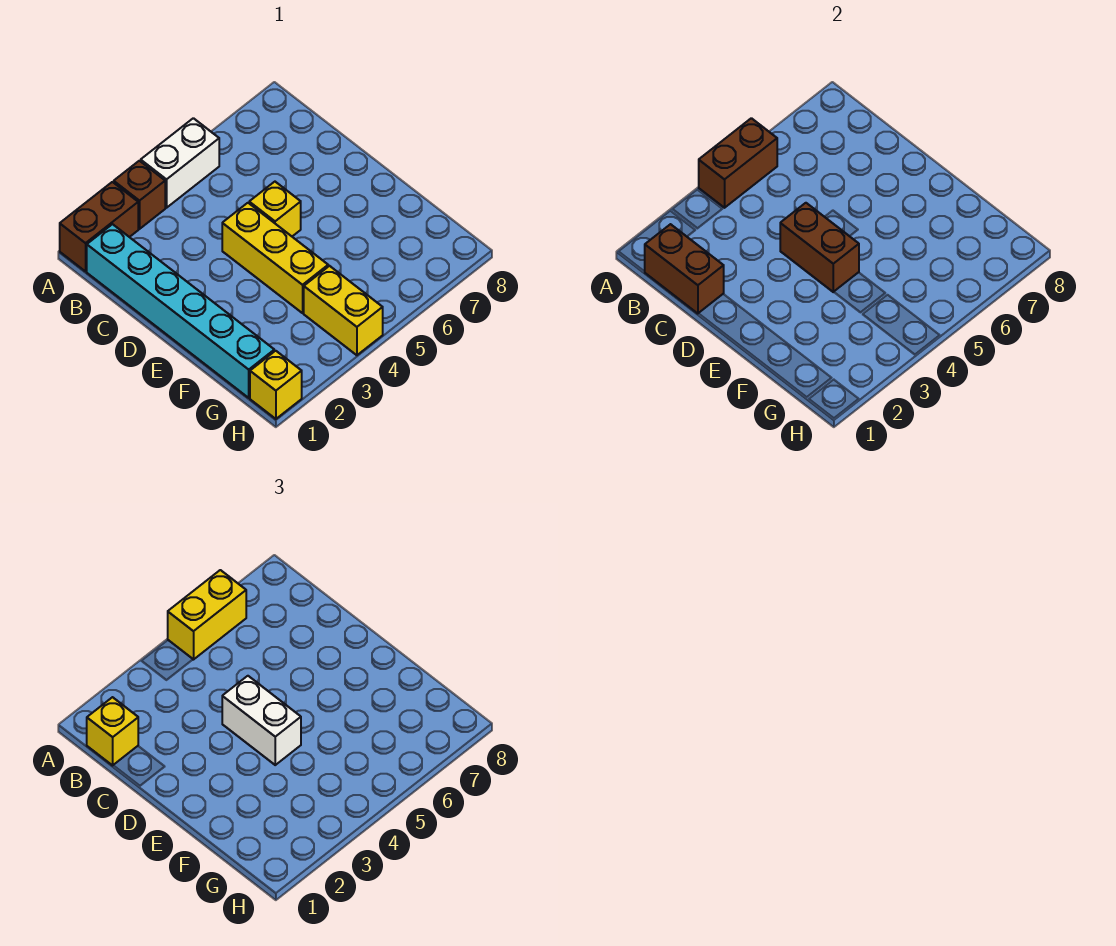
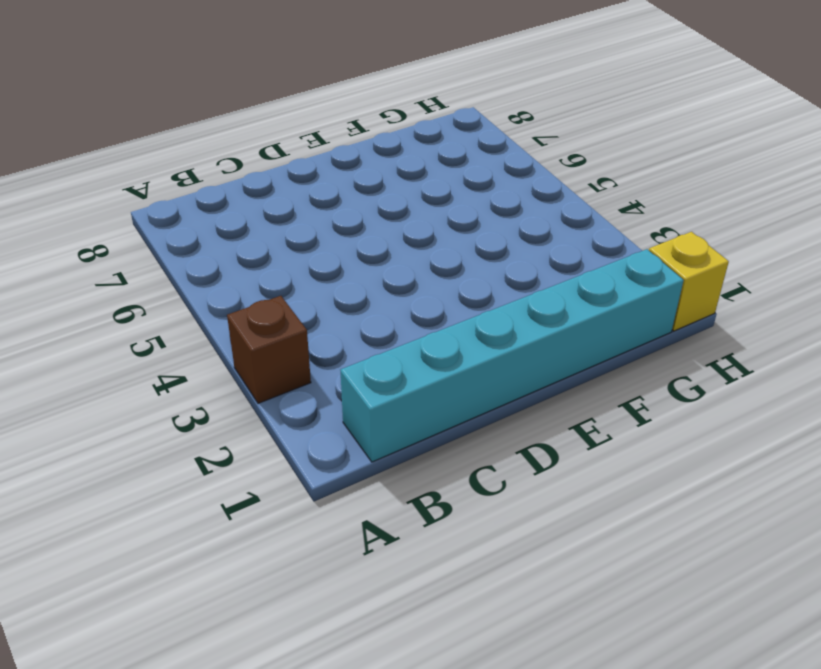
none -> brown brick A1:A2 level 1
none -> white brick A4:A5 level 1
none -> yellow brick D4:F4 level 1

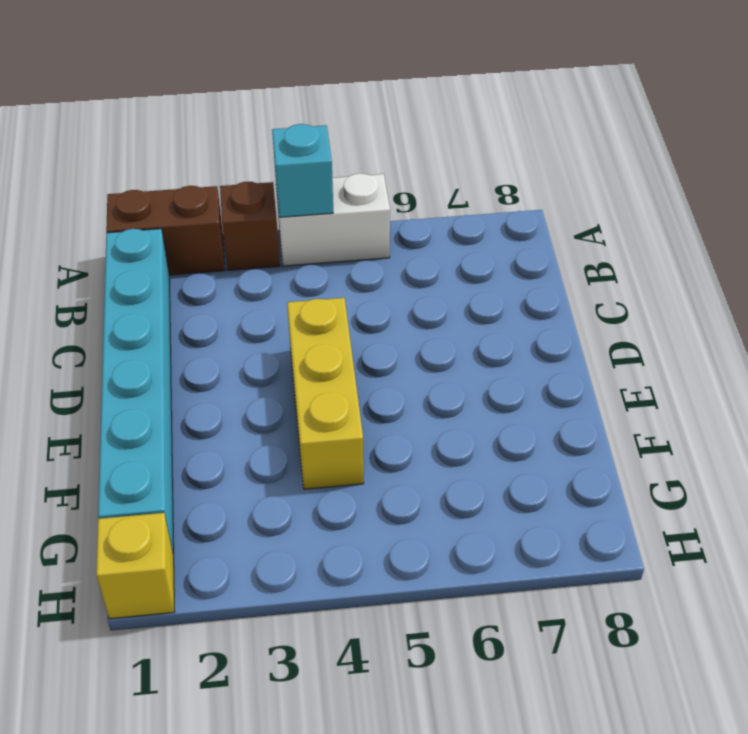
cyan brick A4 level 2 -> brown brick A4:A5 level 2
none -> yellow brick D5 level 1
none -> yellow brick G4:H4 level 1
none -> brown brick B1:C1 level 2

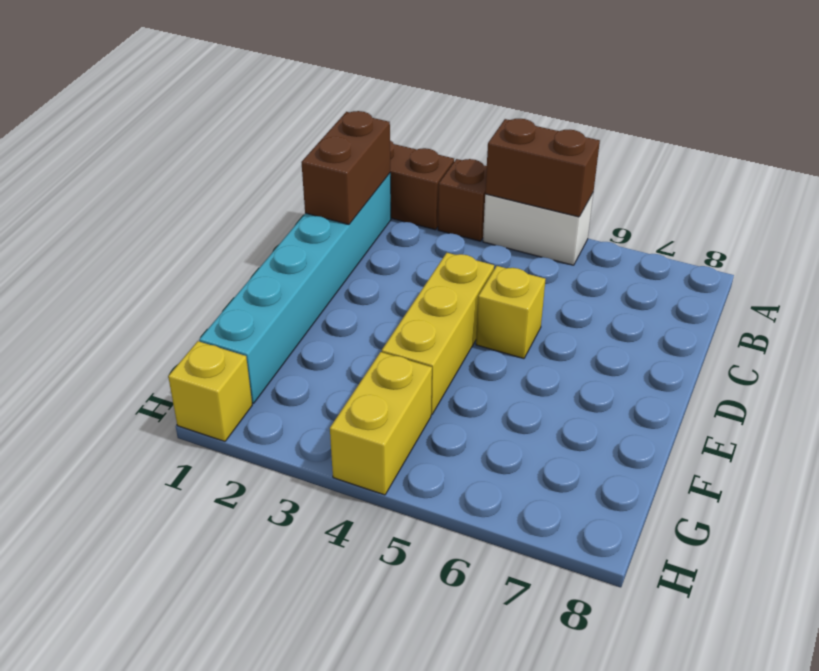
none -> brown brick D4:E4 level 2
none -> yellow brick A5:A6 level 3
none -> yellow brick B1 level 3

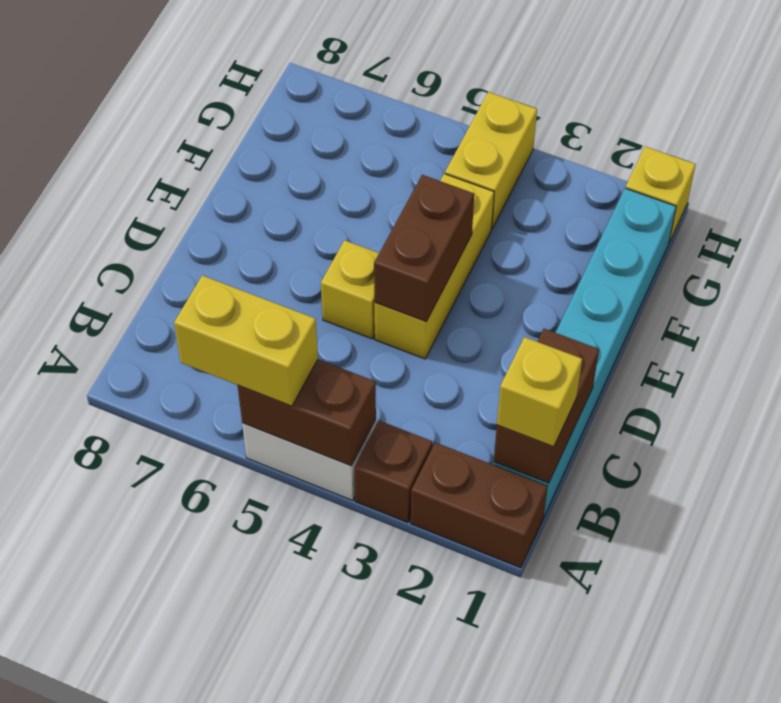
none -> white brick D4:E4 level 3

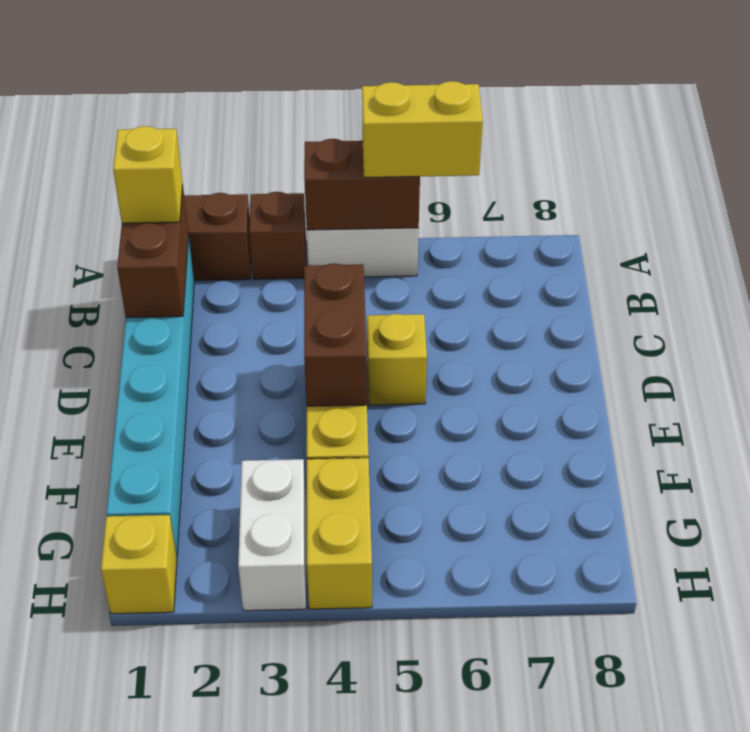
white brick G3:H3 level 1 -> white brick D4:E4 level 3

